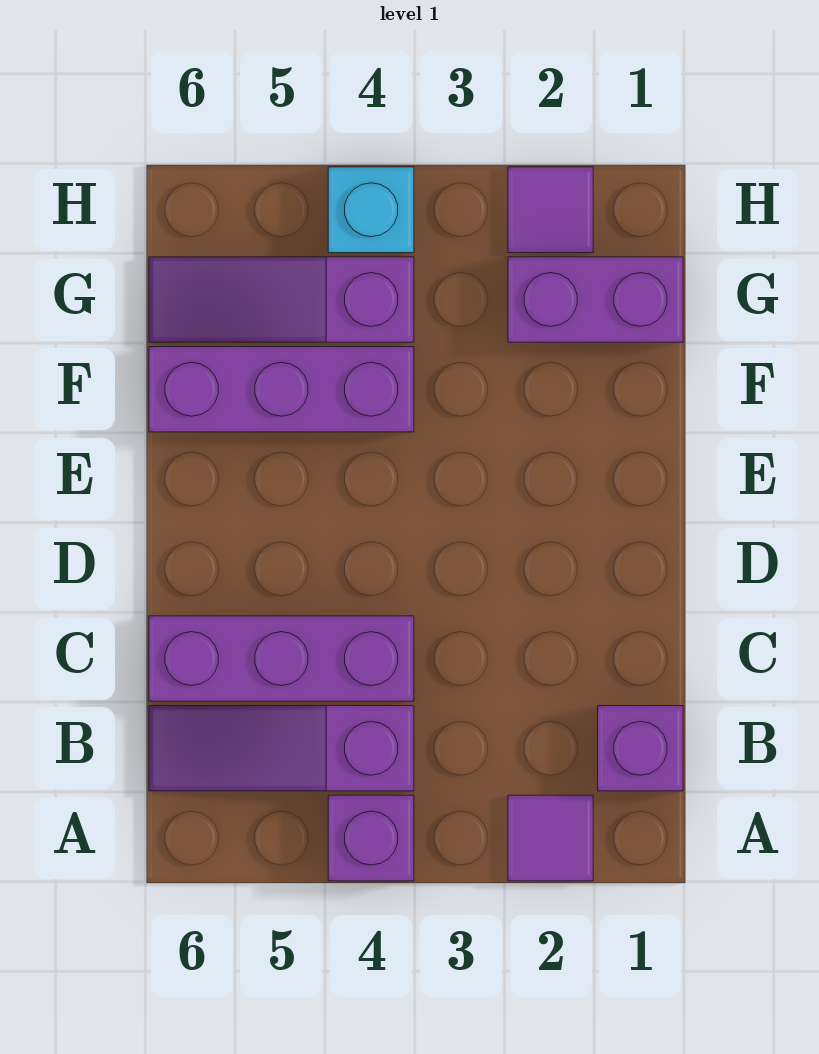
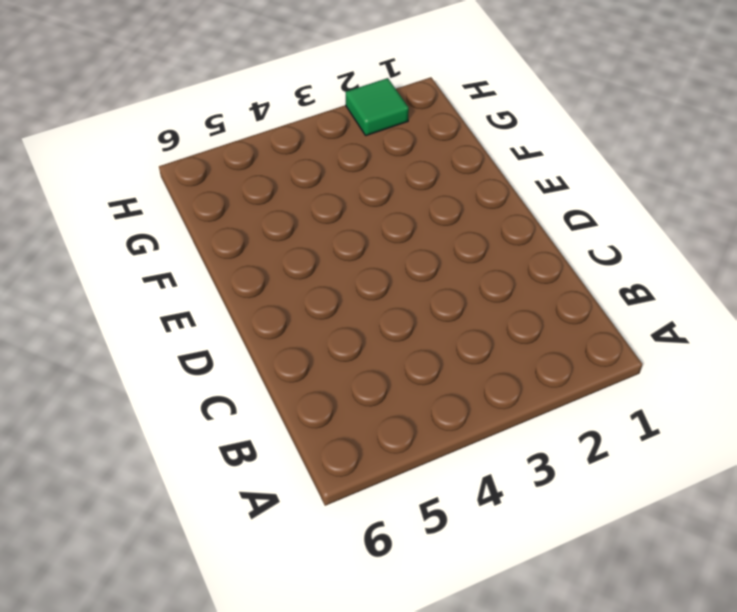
green tile H2 level 1 -> purple tile H2 level 1
none -> purple tile A2 level 1
none -> purple brick A4 level 1

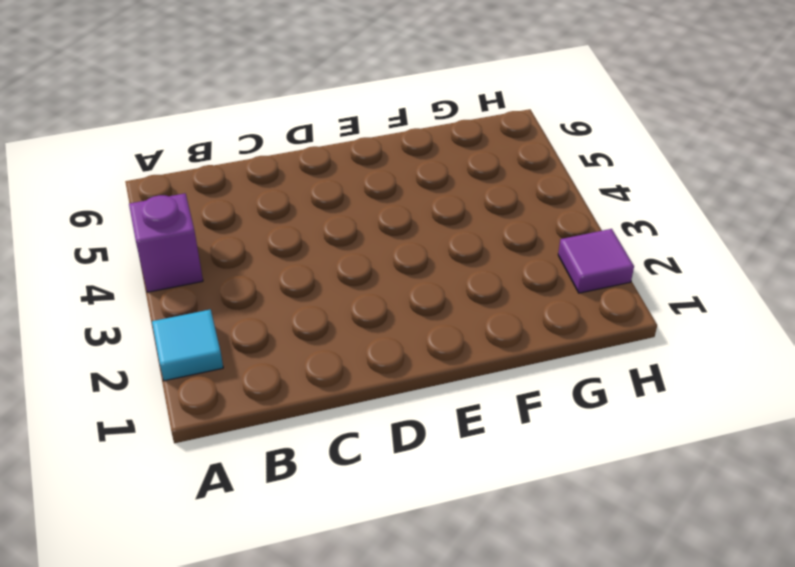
cyan tile A2 level 1 -> purple tile A2 level 1
none -> purple brick B1 level 1
none -> purple slope B4:B6 level 1 top 4

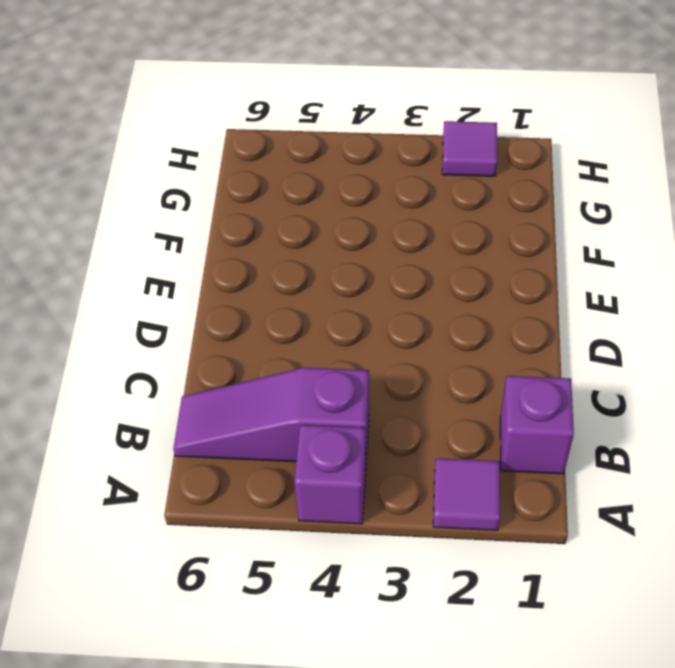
none -> purple brick C4:C6 level 1
none -> purple brick F4:F6 level 1

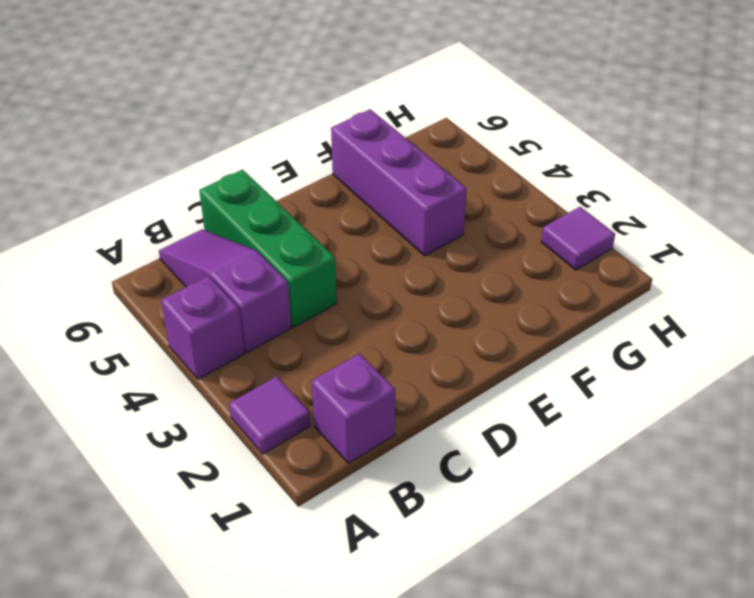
green brick C4:C6 level 1 -> purple brick C4:C6 level 1
none -> purple brick G1:G2 level 1
none -> purple slope G4:G6 level 1 top 4

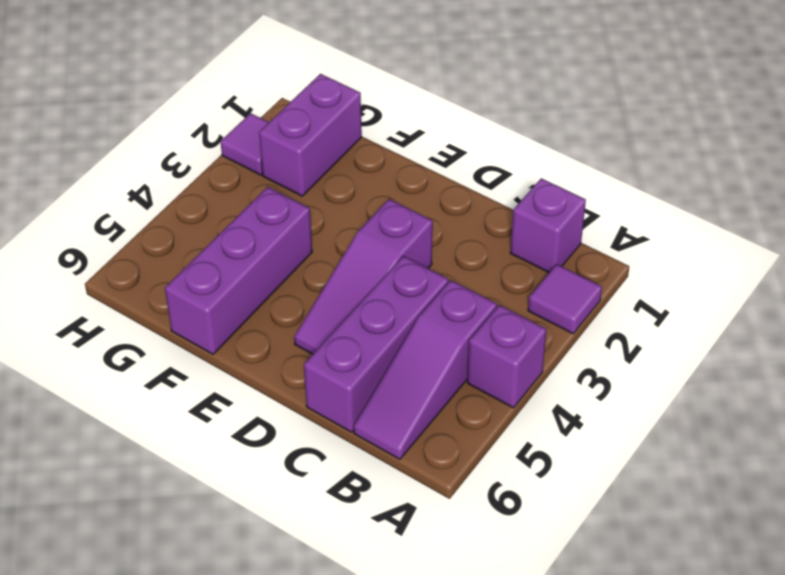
purple slope D3:D5 level 1 top 3 -> purple slope G4:G6 level 1 top 4
none -> cyan brick H4 level 1

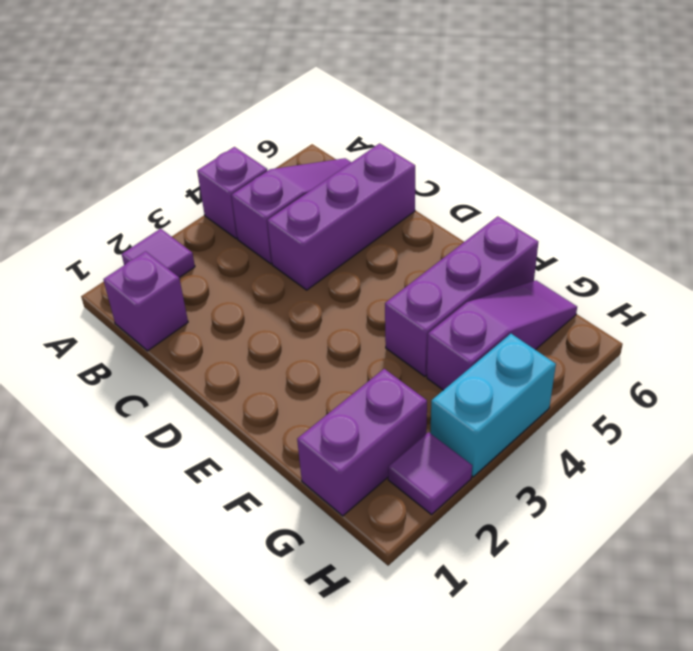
cyan brick H3:H4 level 1 -> cyan brick H4 level 1

